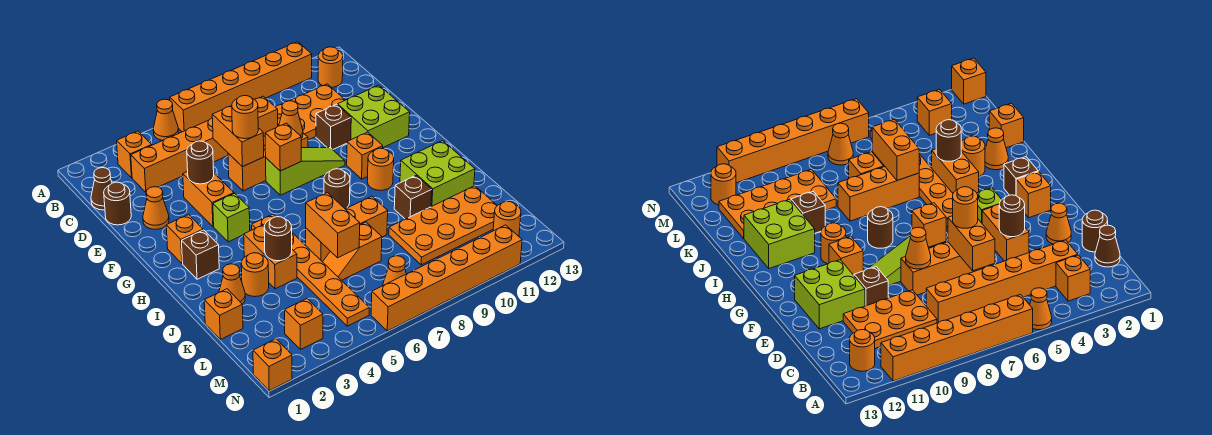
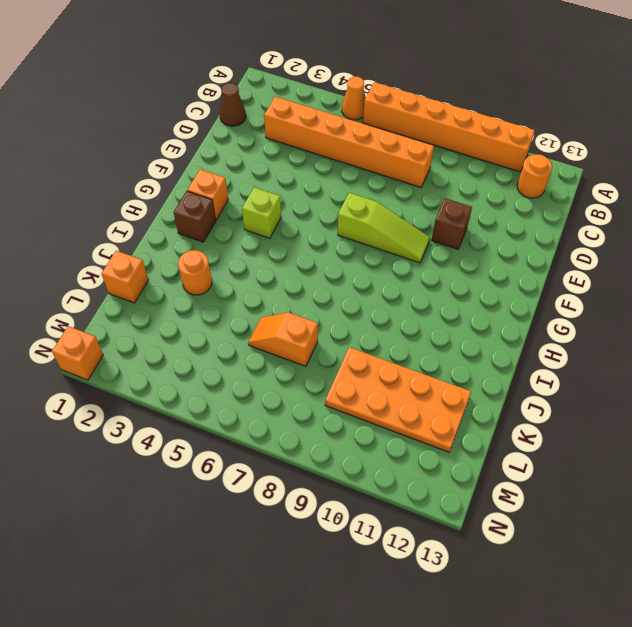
none -> orange brick B3 level 1
none -> orange plate C9:D11 level 1
none -> brown round brick D1 level 1
none -> orange cone E2 level 1

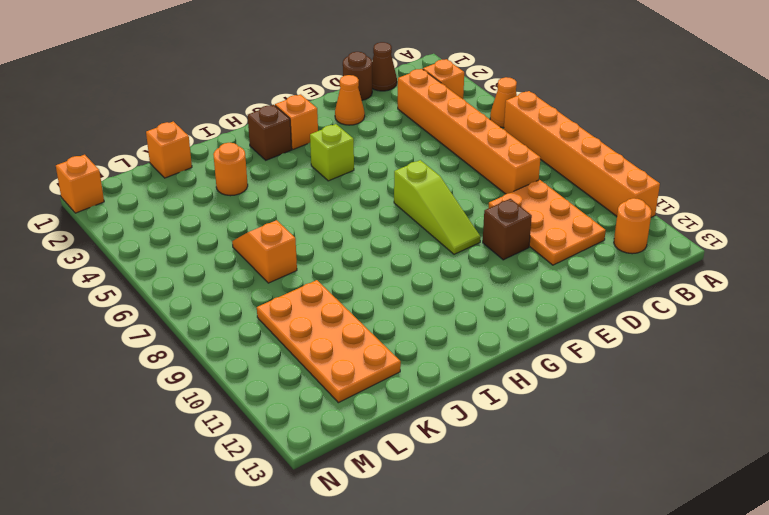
none -> orange brick E4:F4 level 1
none -> orange brick E6:E8 level 1
none -> lime brick E11:F12 level 1
none -> orange brick G10 level 1

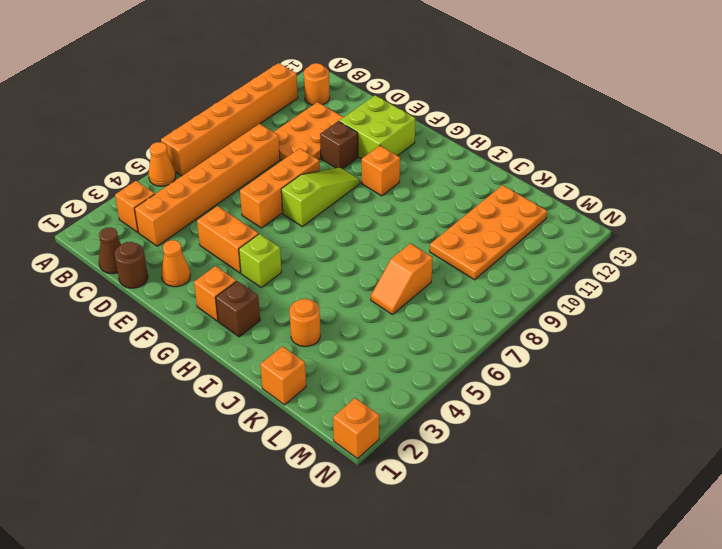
none -> orange plate H5:M5 level 1
none -> brown round brick H8 level 1
none -> orange round brick H10 level 1
none -> orange brick I4:J4 level 1

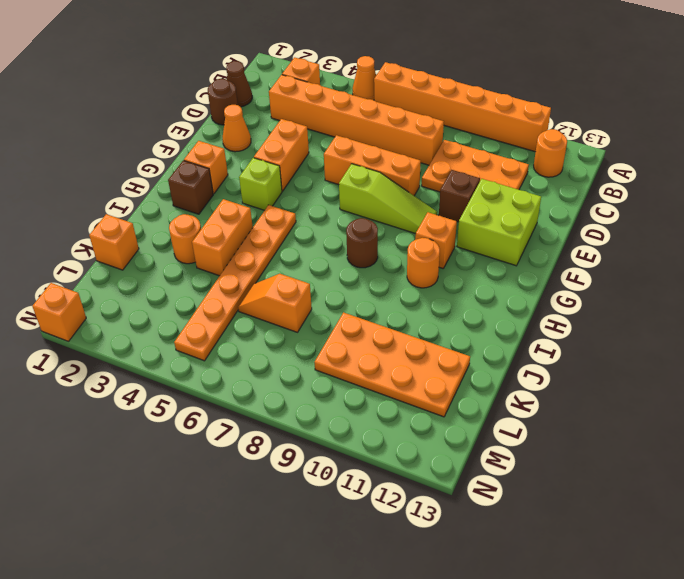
none -> lime brick I11:J12 level 1
none -> orange cone J2 level 1
none -> orange brick J6:J8 level 1
none -> brown brick J10 level 1

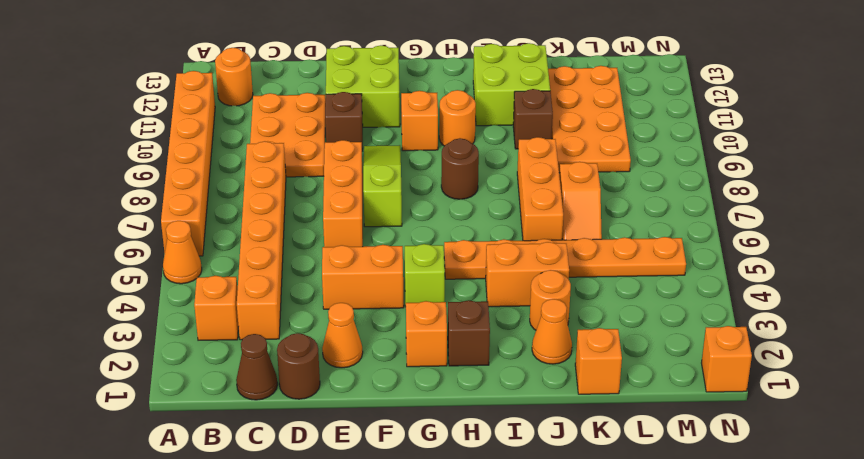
none -> orange brick M3 level 1
none -> orange cone M7 level 1
none -> orange round brick M12 level 1
none -> orange brick N6:N11 level 1

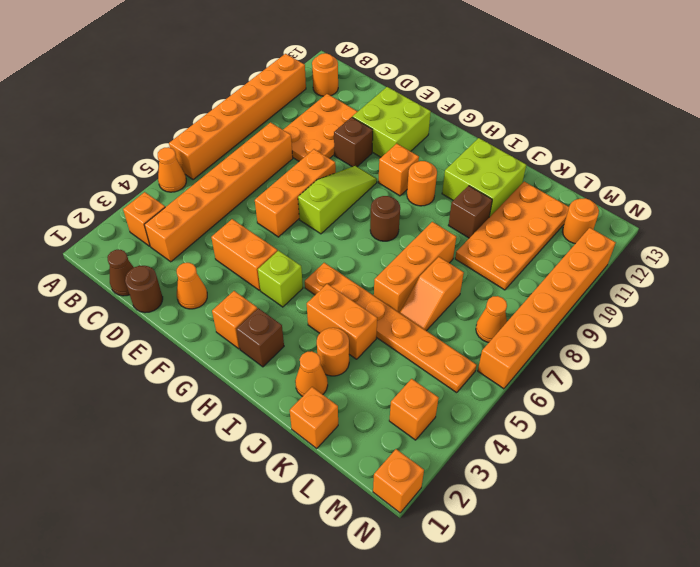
none -> orange brick D6:E6 level 2
none -> brown round brick E4 level 2
none -> orange cone E8 level 2
none -> orange brick F7 level 2

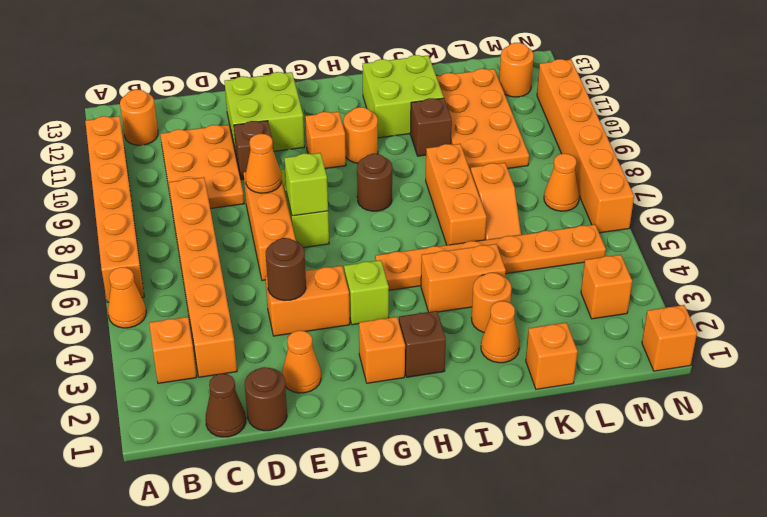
lime brick F7 level 2 -> orange brick F7 level 2
none -> orange brick D6:E6 level 2
none -> brown round brick J4 level 2
none -> orange brick J6:K6 level 2
none -> orange round brick E6 level 3

